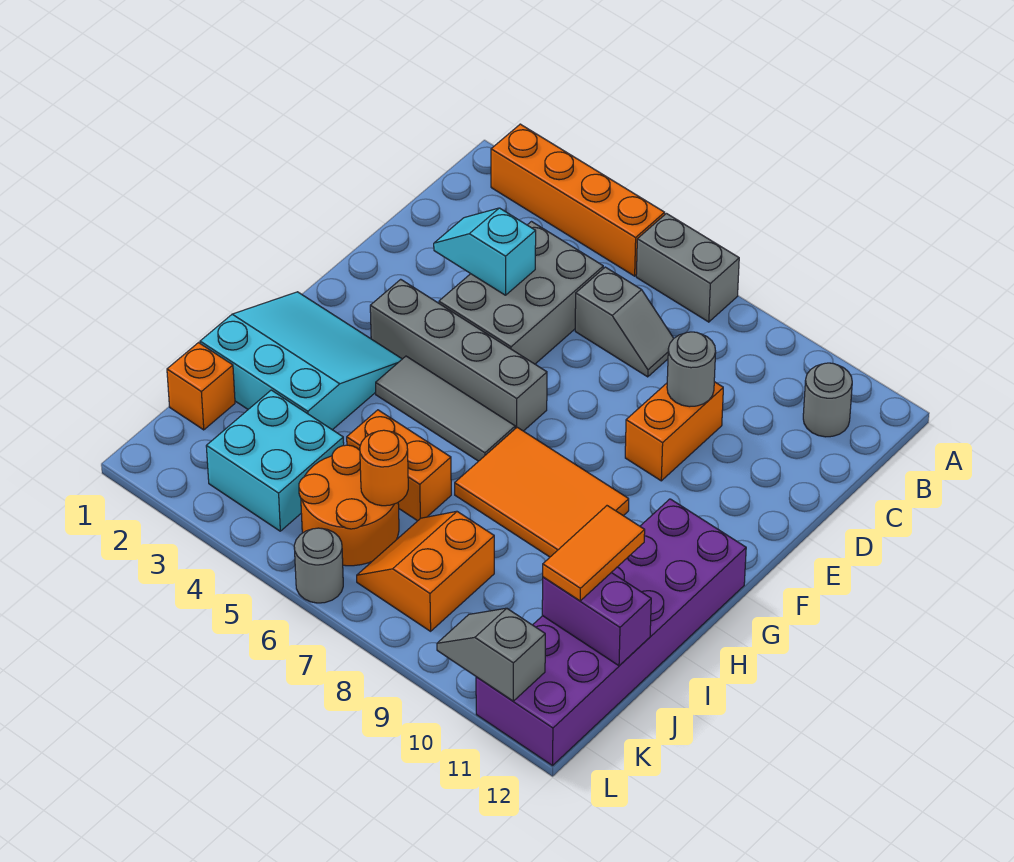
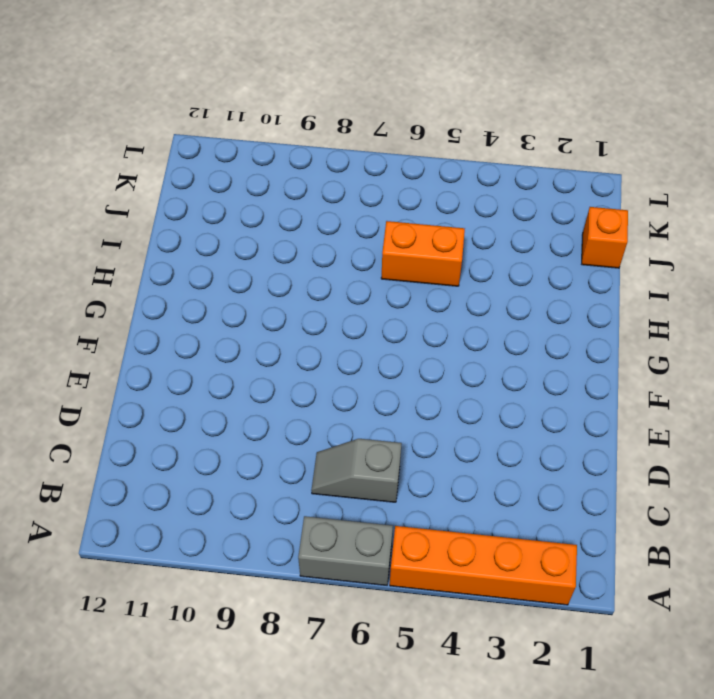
none -> grey round brick B11 level 1
none -> grey brick C4:E5 level 1
none -> orange brick D9:E9 level 1

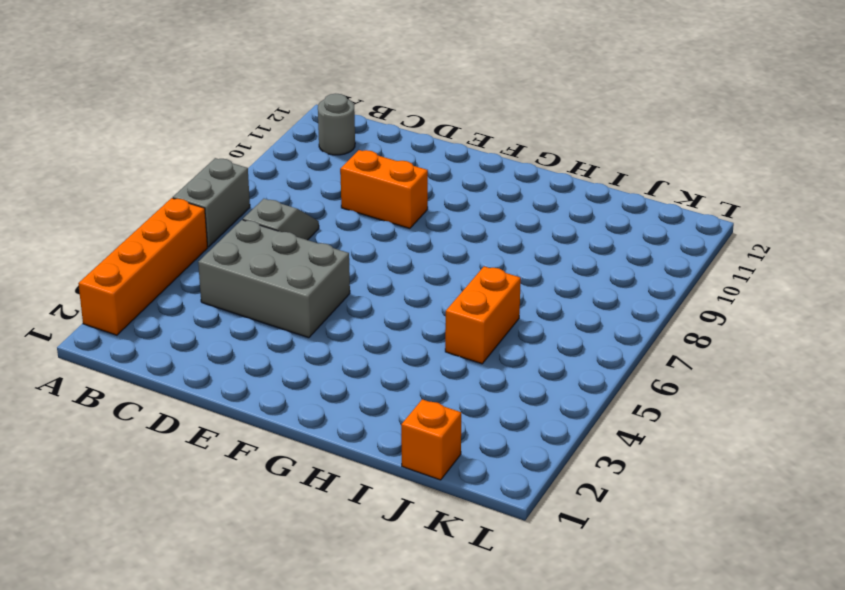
none -> grey brick F3:F6 level 1
none -> cyan slope G1:I3 level 1 top I
none -> grey tile G4:G6 level 1

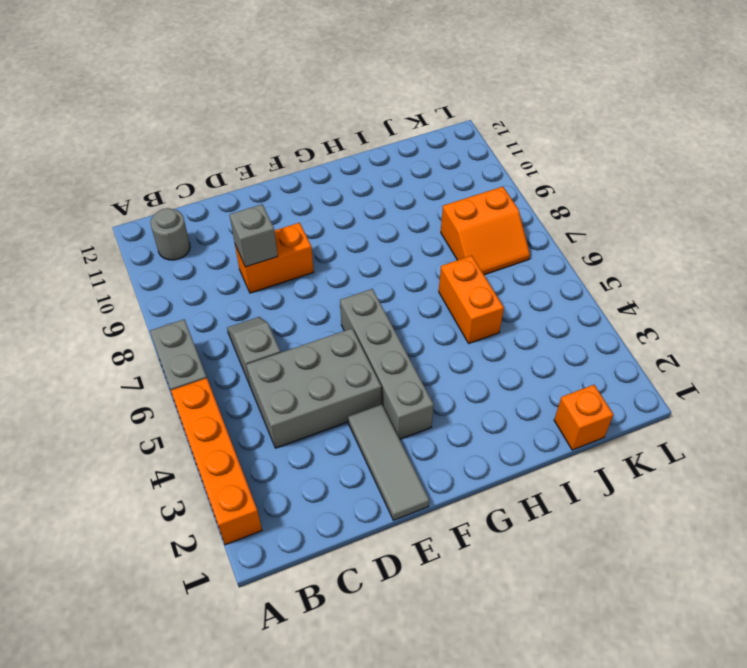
grey brick D9 level 2 -> grey round brick D9 level 2
grey tile E1:E3 level 1 -> grey tile G4:G6 level 1
none -> cyan slope G1:I3 level 1 top I
none -> orange tile G7:H9 level 1
none -> purple brick G11:L12 level 1

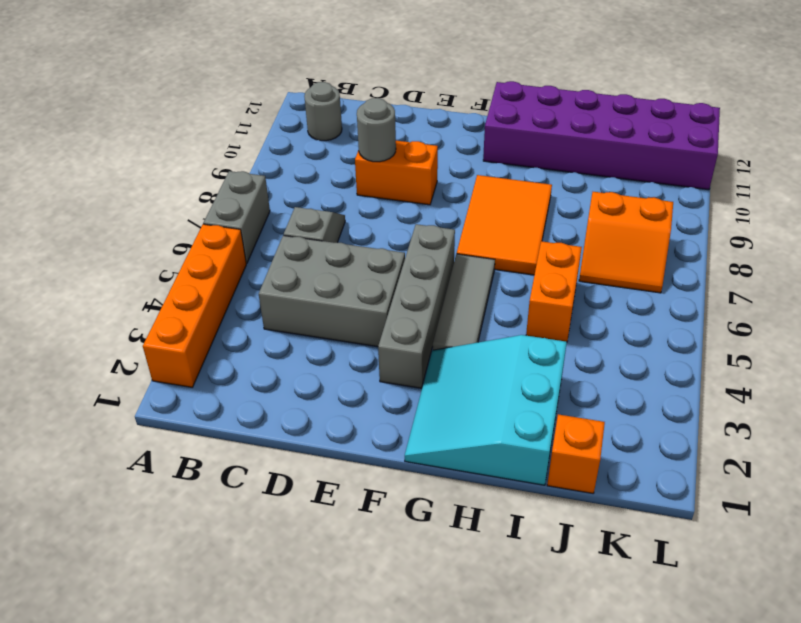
none -> cyan brick J3:K4 level 1
none -> orange round brick J5:K6 level 1
none -> grey round brick L6 level 1

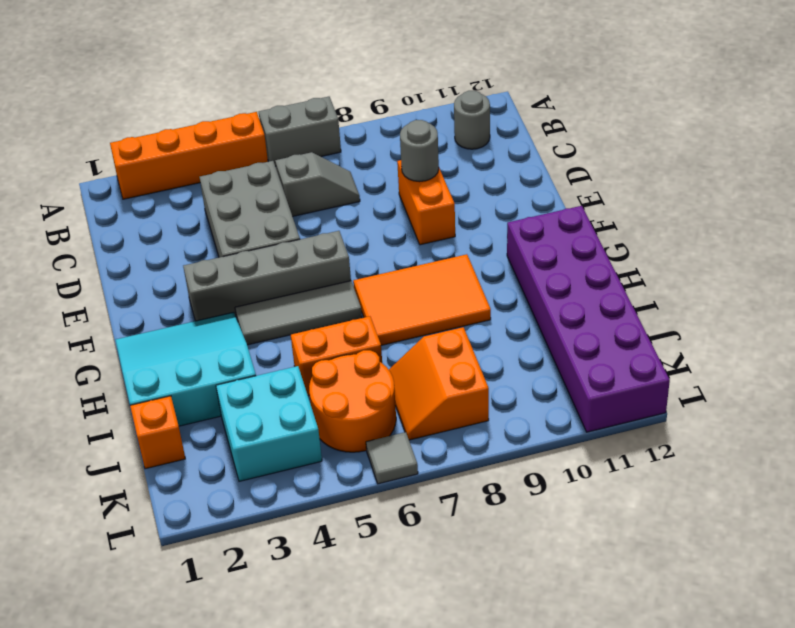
grey tile L6 level 1 -> grey round brick L6 level 1
none -> cyan slope D3:D4 level 2 top 4
none -> orange round brick J6 level 2
none -> purple brick J11:J12 level 2

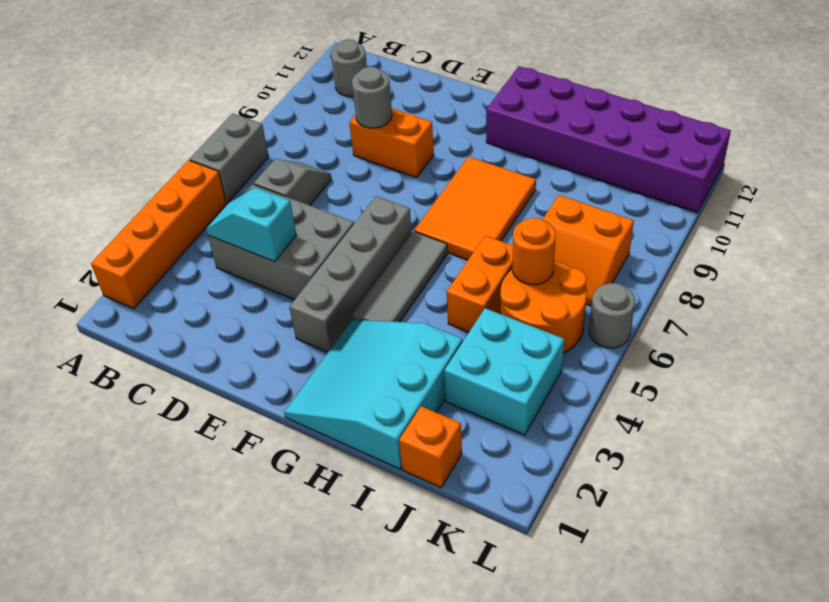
cyan slope C4:D4 level 2 top D -> cyan slope D3:D4 level 2 top 4
none -> purple brick J11:J12 level 2
none -> grey slope L10:L11 level 2 top 11
none -> orange tile I11:J11 level 3

